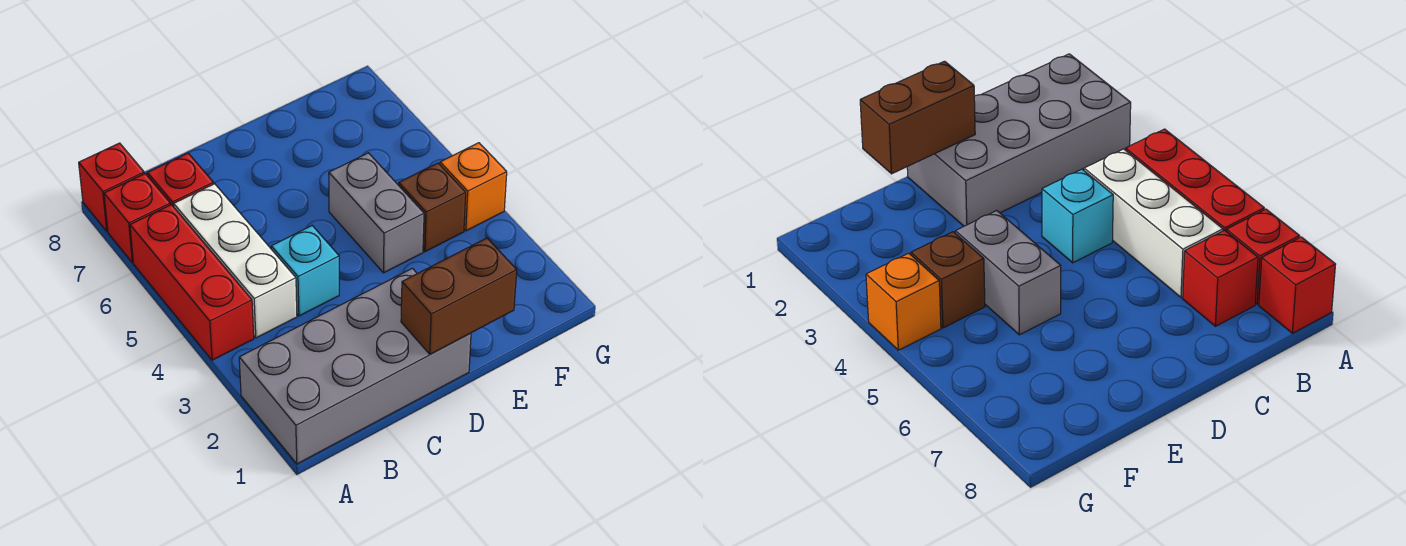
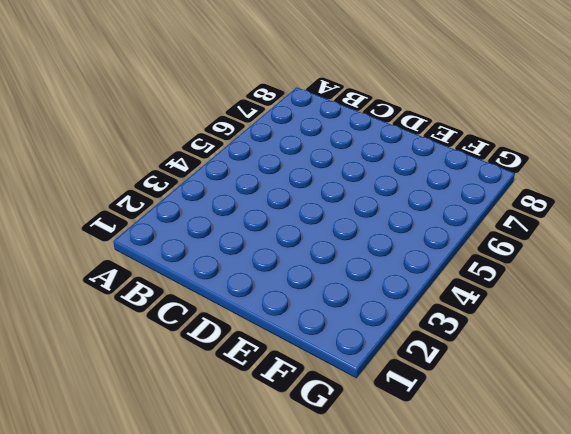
none -> grey brick A1:D2 level 1
none -> red brick A4:A6 level 1

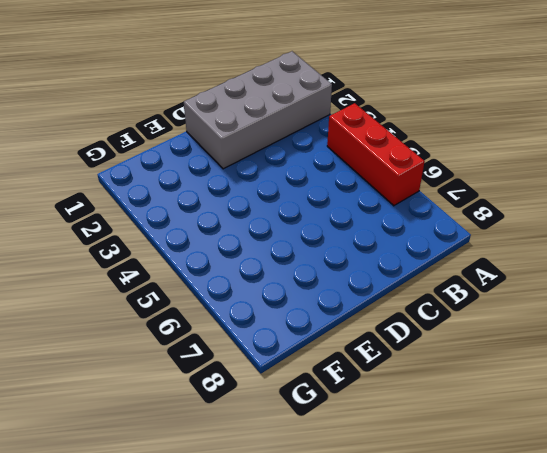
none -> red brick A7 level 1
none -> red brick A8 level 1

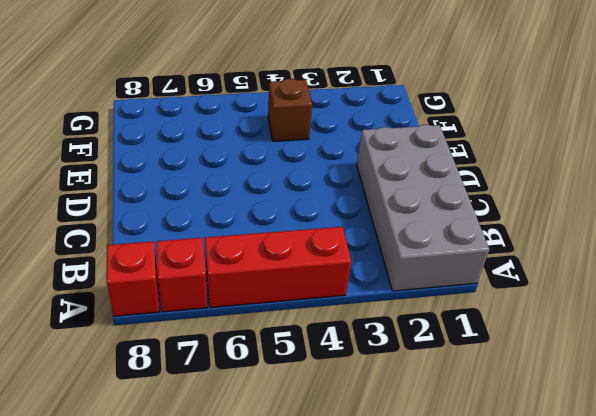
none -> white brick B4:B6 level 1
none -> red brick B7 level 1

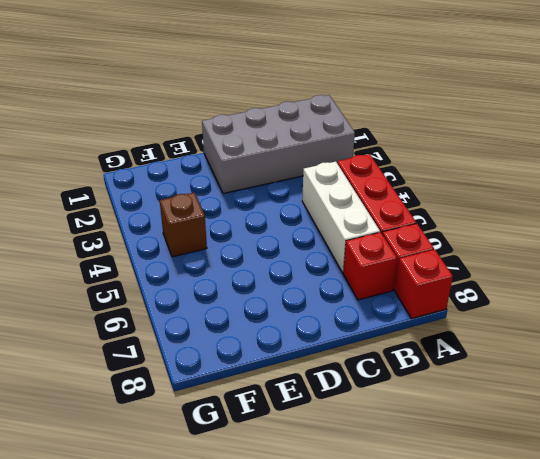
none -> cyan brick C4 level 1
none -> grey brick E4:E5 level 1

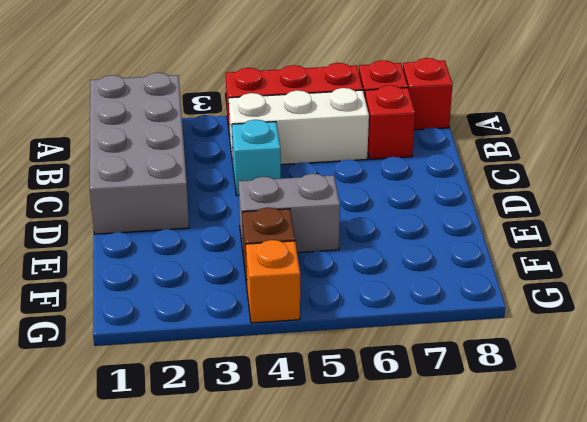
none -> brown brick D1:E1 level 2

